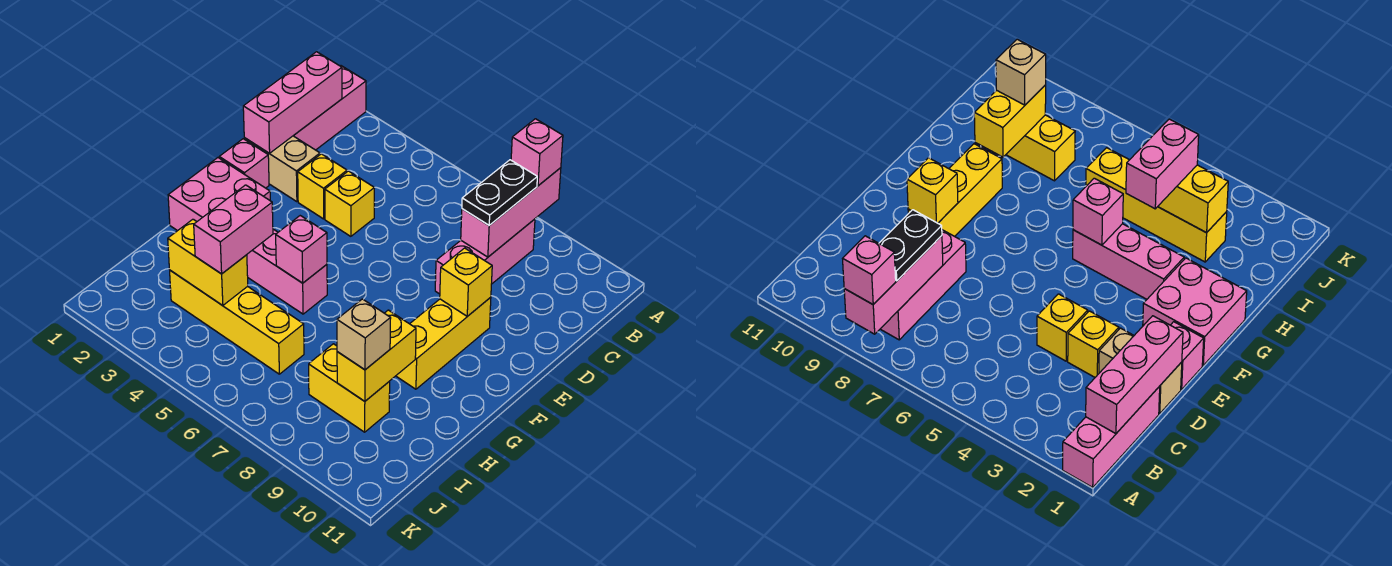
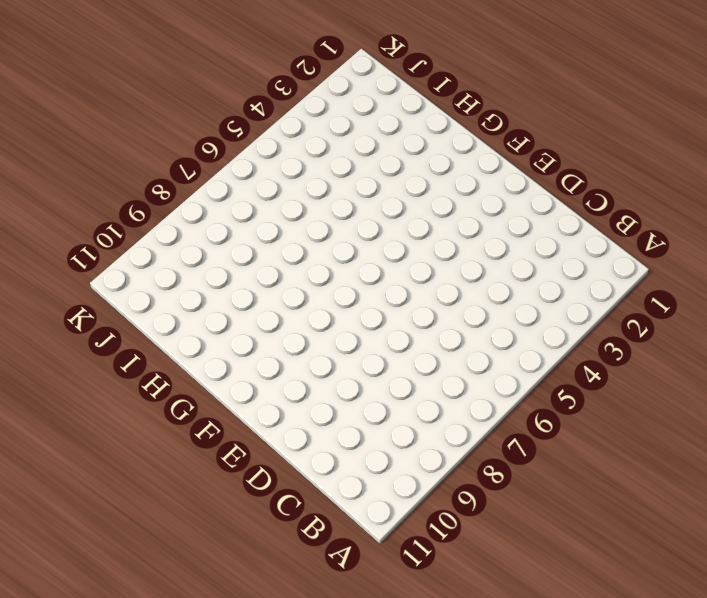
none -> pink brick A1:C1 level 1
none -> pink brick B8:D8 level 1
none -> tan brick D1:D2 level 1

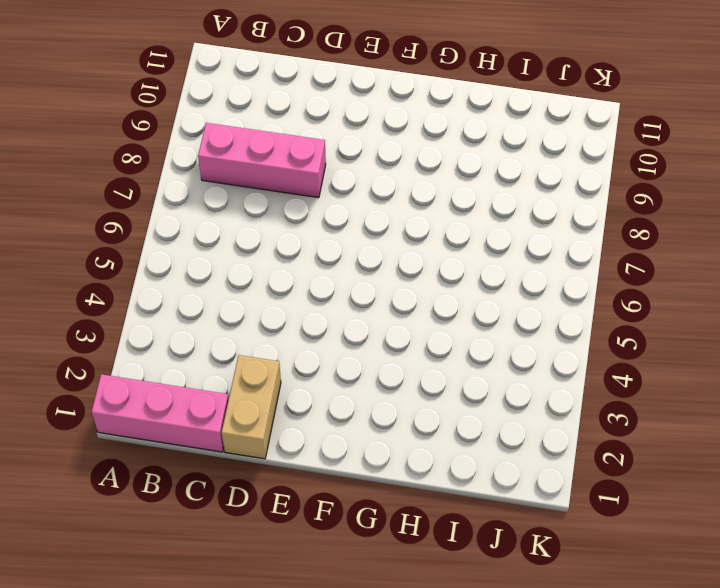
none -> yellow brick D3 level 1
none -> yellow brick D4 level 1
none -> pink brick E1 level 1

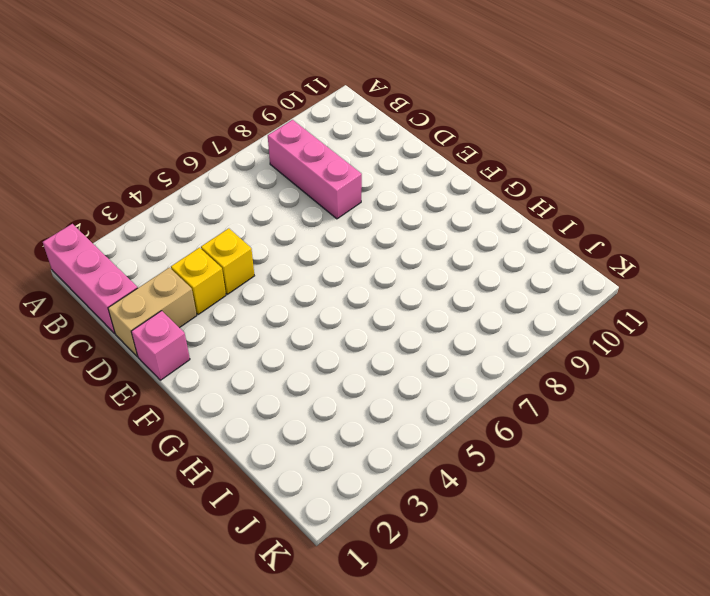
none -> yellow brick E9:G9 level 1
none -> pink brick F1:G2 level 1
none -> pink brick G3:G5 level 1

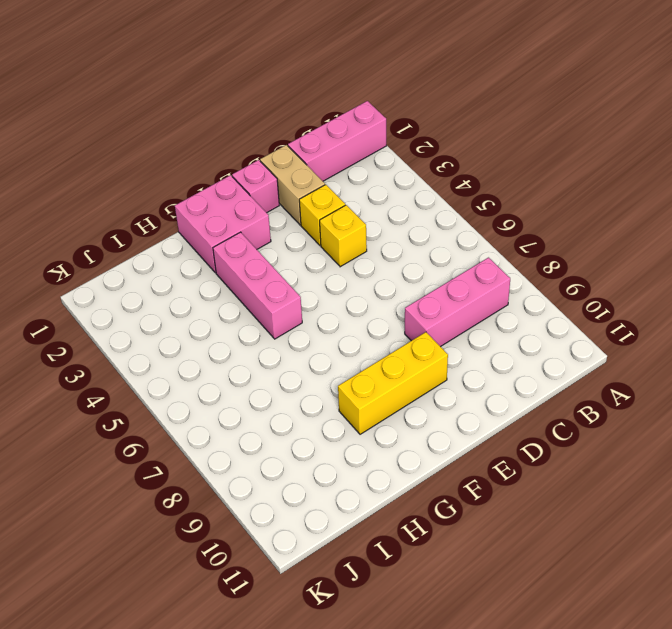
none -> yellow brick I3:I6 level 1
none -> yellow brick I8:I9 level 1
none -> pink brick A8:C8 level 2

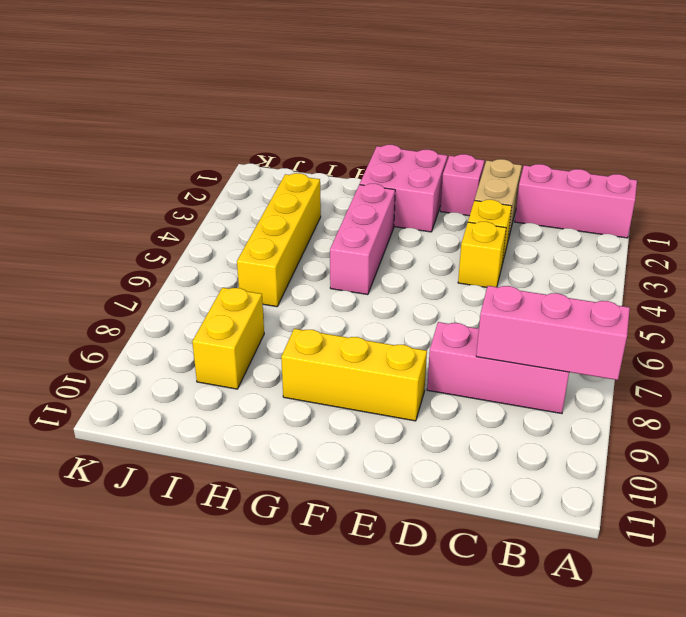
none -> pink brick B1:D1 level 2
none -> yellow brick E9 level 2
none -> pink brick G5 level 2

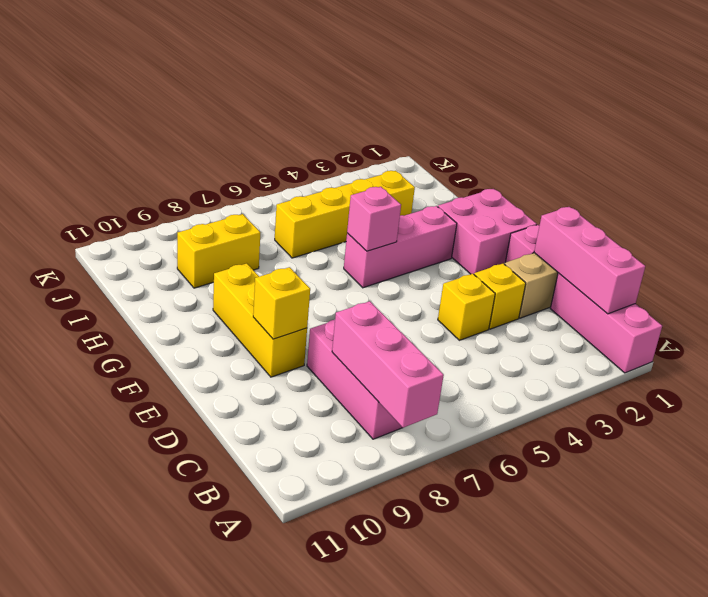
none -> yellow brick H9:I9 level 2
none -> yellow brick I3:I4 level 2
none -> pink brick A8 level 3

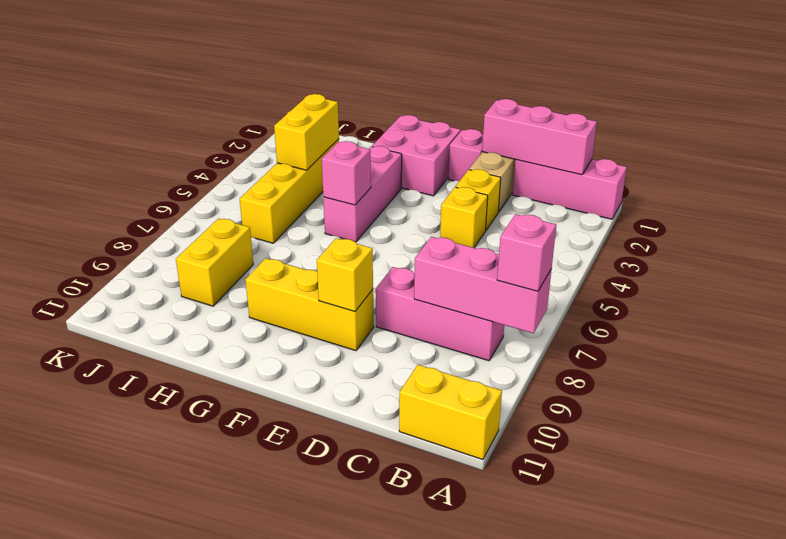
yellow brick A11:B11 level 1 -> yellow brick H9:I9 level 2
none -> black plate B8:C8 level 3
none -> pink brick H4:I4 level 3
none -> tan brick I9 level 3

